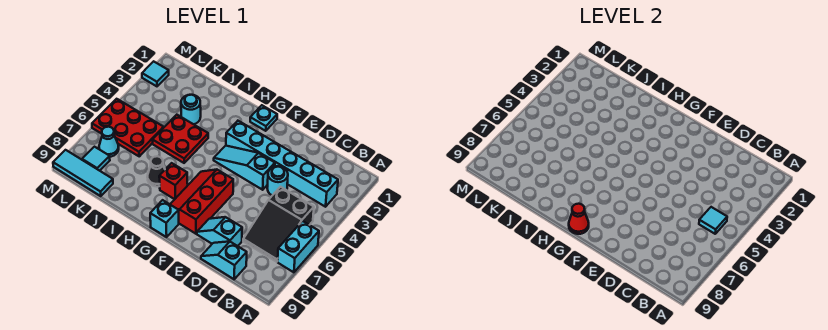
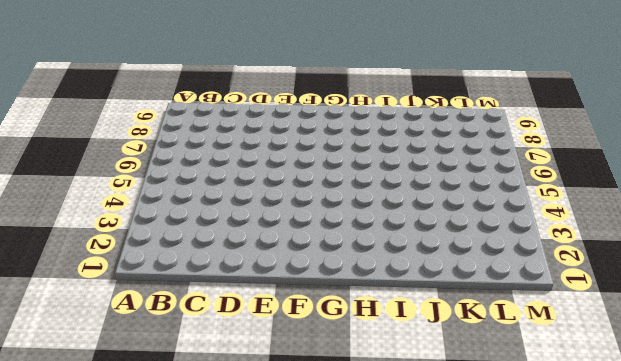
none -> cyan brick A6:A7 level 1
none -> cyan brick B3:G3 level 1
none -> black slope B5:C7 level 1 top 5

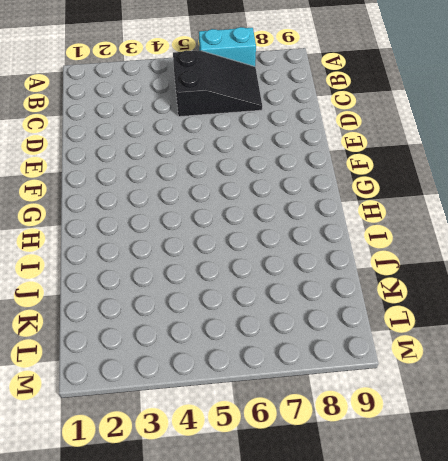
none -> cyan brick B3:G3 level 1
none -> cyan slope C9:D9 level 1 top C
none -> cyan round brick D4 level 1

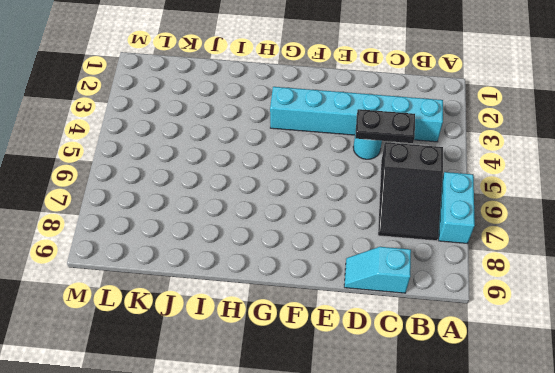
black plate C4:D4 level 2 -> none
none -> cyan slope D8:E8 level 1 top D
none -> cyan slope E4:G4 level 1 top E
none -> red slope F6:G8 level 1 top F

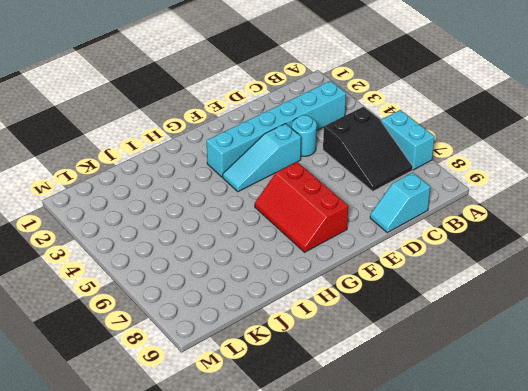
none -> cyan slope D8:E8 level 1 top D
none -> cyan plate G1 level 1
none -> cyan brick G9 level 1

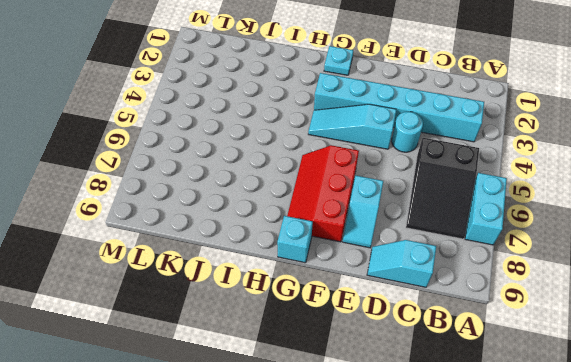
cyan slope E7:E8 level 1 top 7 -> cyan slope D8:E8 level 1 top D
none -> red brick H7 level 1
none -> red plate I4:J5 level 1
none -> black cone I7 level 1

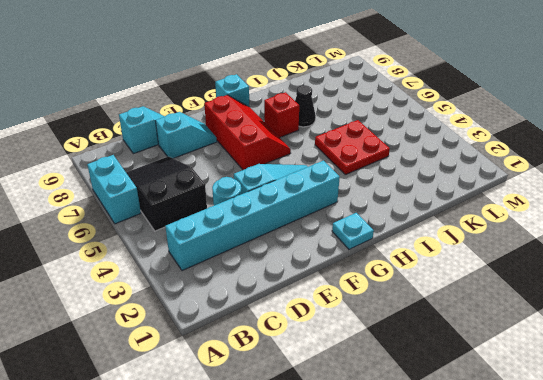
none -> cyan round brick J3 level 1
none -> red plate K5:M6 level 1
none -> cyan tile K9:M9 level 1

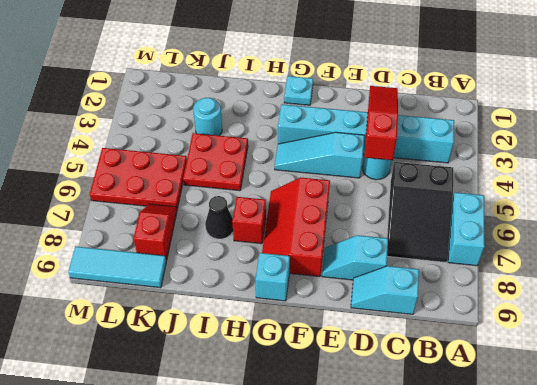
red slope D2:D4 level 2 top 4 -> none
red slope K7:K8 level 1 top 8 -> none
none -> cyan cone L7 level 1
none -> cyan tile L8 level 1
none -> cyan tile M2 level 1

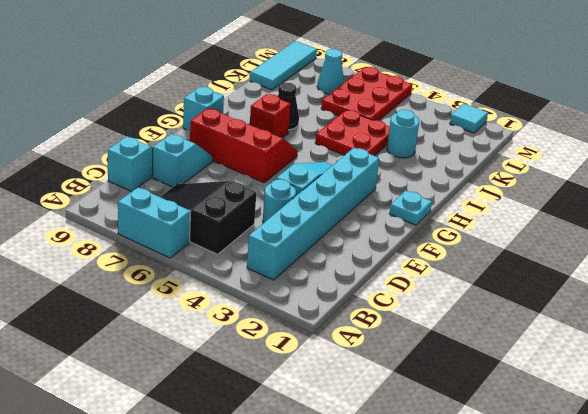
none -> cyan tile L8 level 1
none -> cyan tile B5 level 2
none -> red cone G9 level 2

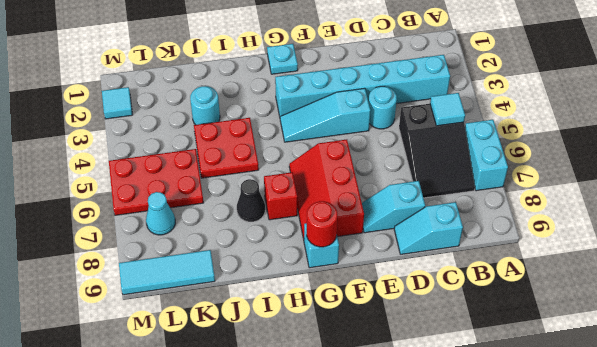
red round brick G9 level 2 -> red cone G9 level 2
none -> cyan tile L8 level 1

